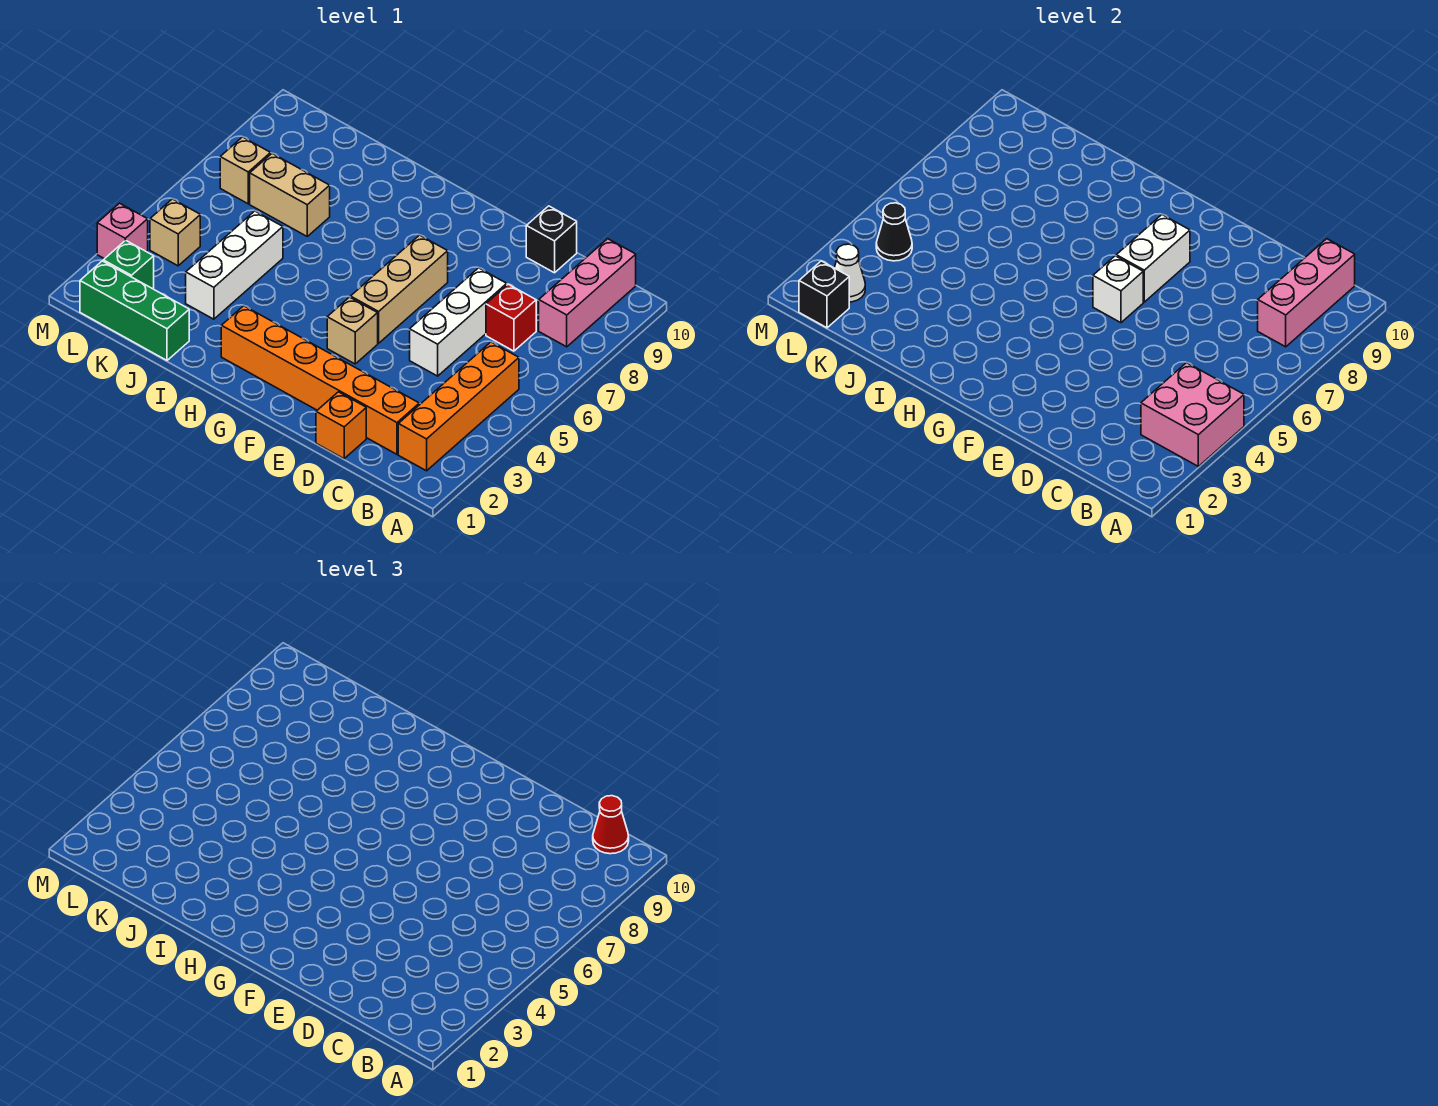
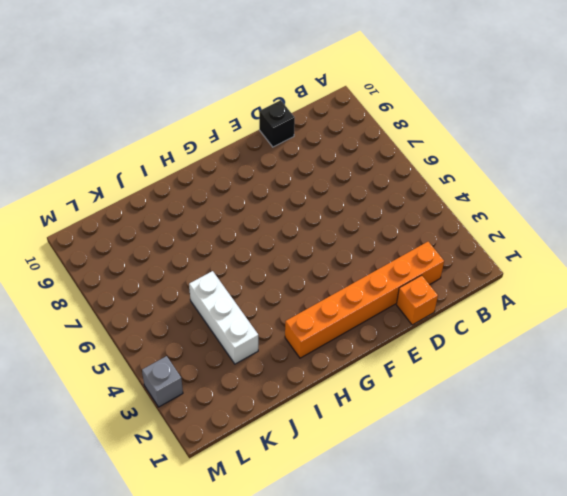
grey brick M3 level 1 -> pink brick M3 level 1
none -> orange brick B2:B5 level 1
none -> pink brick B8:B10 level 1
none -> red brick C7 level 1

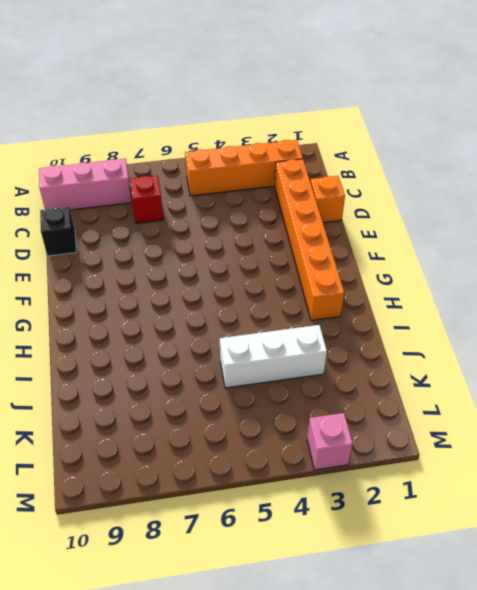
none -> white brick D5:D7 level 1
none -> tan brick F4 level 1
none -> tan brick F5:F7 level 1

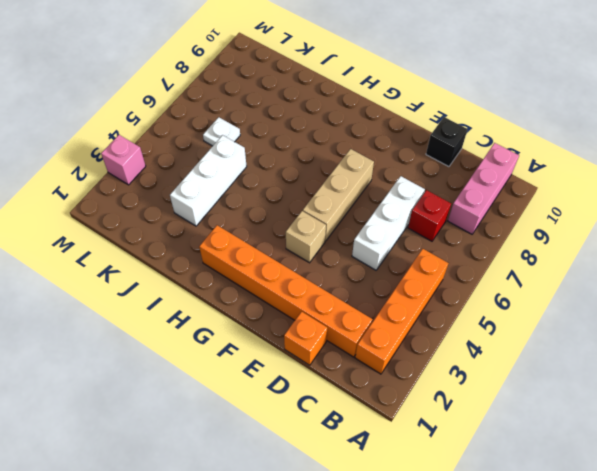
white plate K6 level 1 -> none
none -> green brick J1:L1 level 1
none -> tan brick J7:K7 level 1
none -> green brick L2 level 1

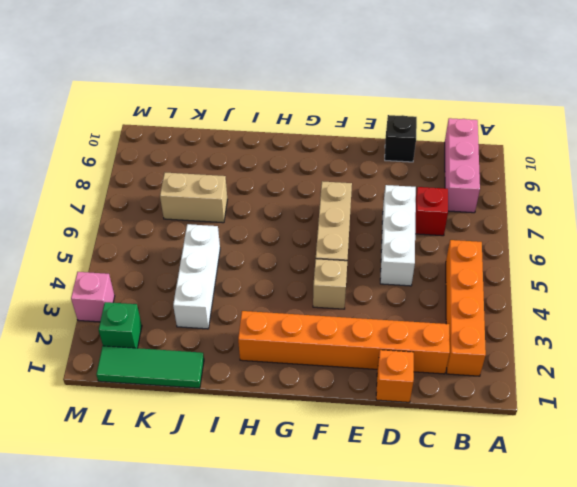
green tile J1:L1 level 1 -> green brick J1:L1 level 1
none -> tan brick L4 level 1
none -> tan brick L7 level 1
none -> pink brick A3:B4 level 2

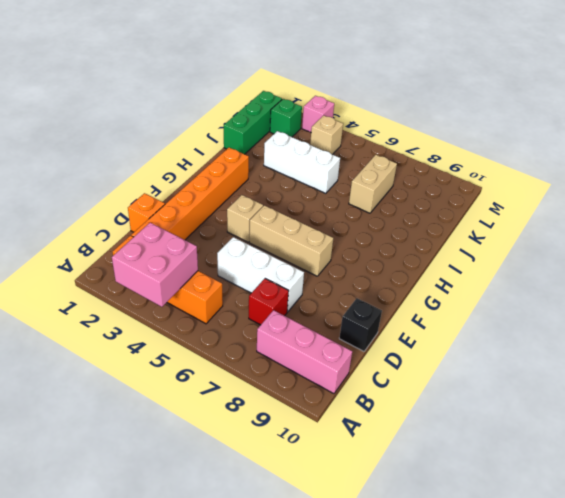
none -> tan brick L7 level 1
none -> pink brick B8:B10 level 2
none -> white brick F6 level 2

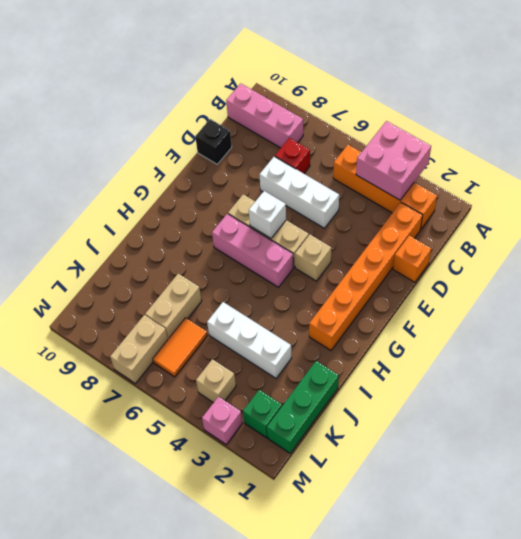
pink brick G5:G7 level 1 -> pink brick B8:B10 level 2
orange tile K6:L6 level 1 -> none
tan brick L7:M7 level 1 -> tan brick L7 level 1
none -> white brick F7:F8 level 2
none -> black brick L1 level 2
none -> white cone L2 level 2

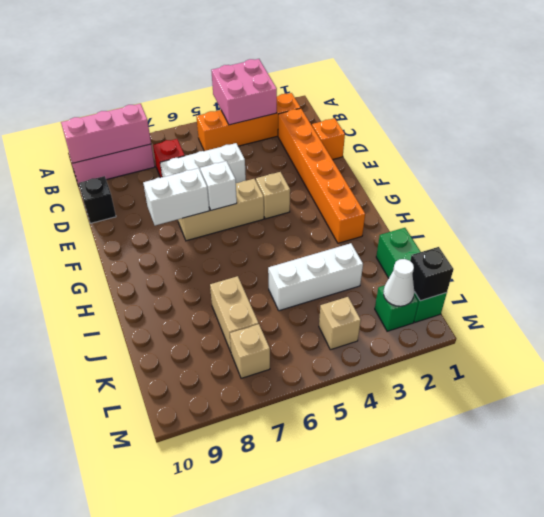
none -> pink brick M3 level 1
none -> black cone L4 level 2
none -> red cone B10 level 3

